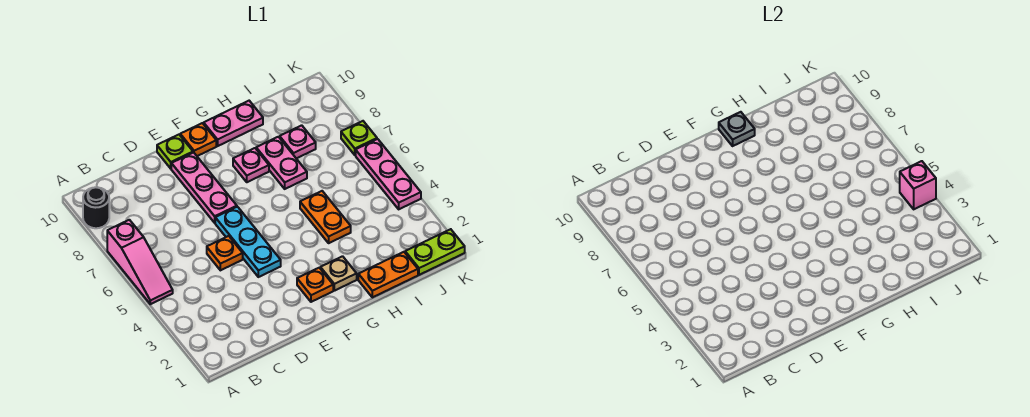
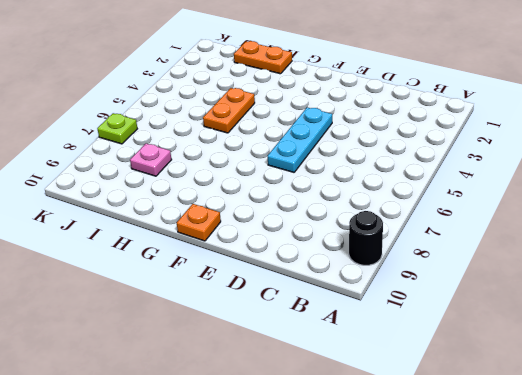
none -> pink slope A5:A7 level 1 top 7
none -> orange plate D5 level 1
none -> pink plate E7:E9 level 1

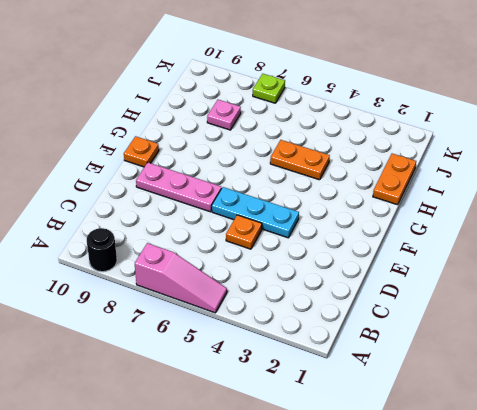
none -> lime plate E10 level 1
none -> orange plate F2 level 1
none -> tan plate G2 level 1

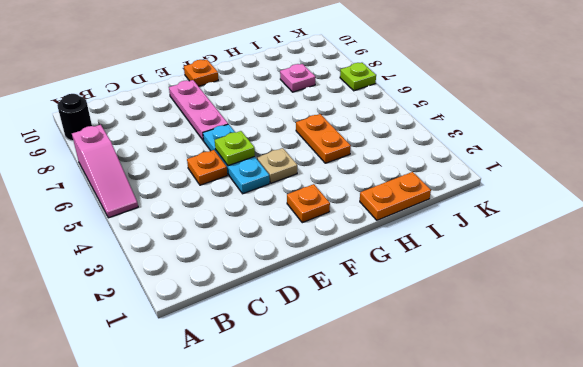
lime plate E5 level 2 -> lime plate E10 level 1
tan plate F4 level 1 -> tan plate G2 level 1
none -> pink plate G8 level 1
none -> pink plate G10:H10 level 1
none -> pink plate H7:H8 level 1

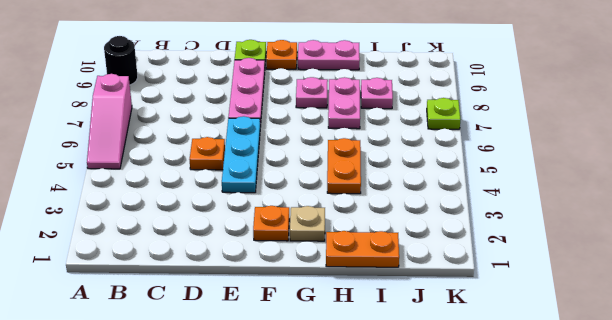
none -> lime plate J1:K1 level 1
none -> pink plate K4:K6 level 1
none -> grey plate G10 level 2

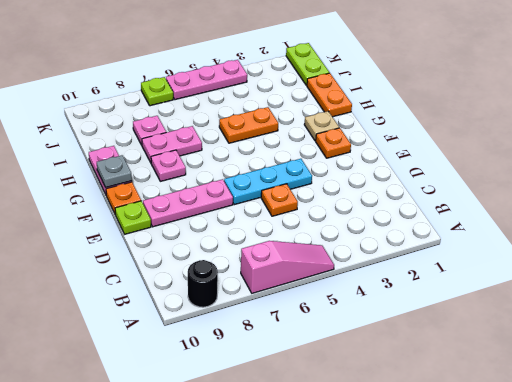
none -> pink brick K4 level 2

